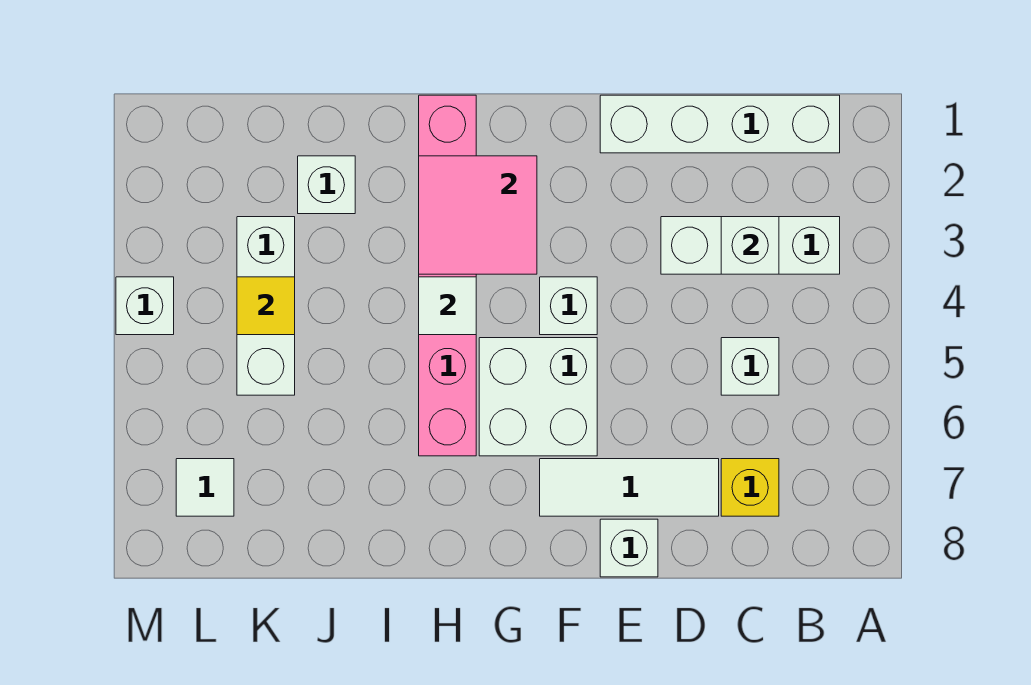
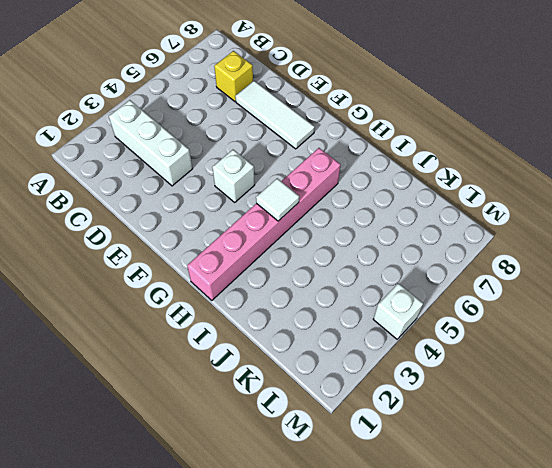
none -> white brick B1:E1 level 1
none -> white brick C5 level 1
none -> white brick E8 level 1

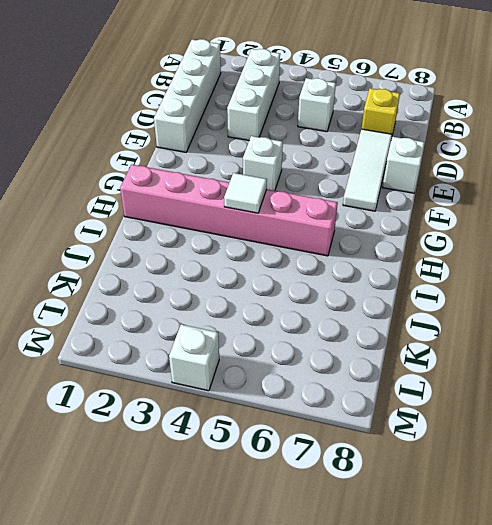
none -> white brick F5:G6 level 1
none -> white brick J2 level 1
none -> white brick K3:K5 level 1

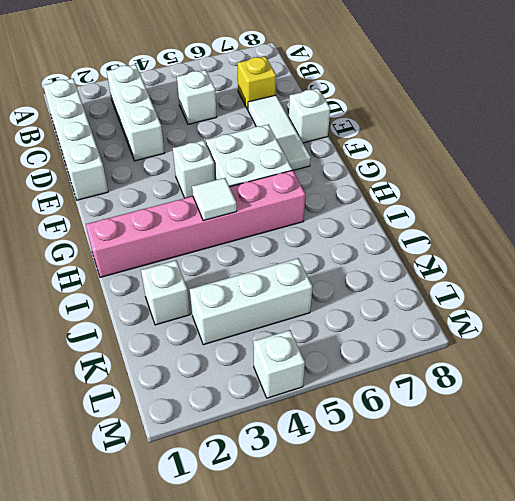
none -> white tile L7 level 1
none -> white brick C3 level 2
none -> pink tile G2:H3 level 2

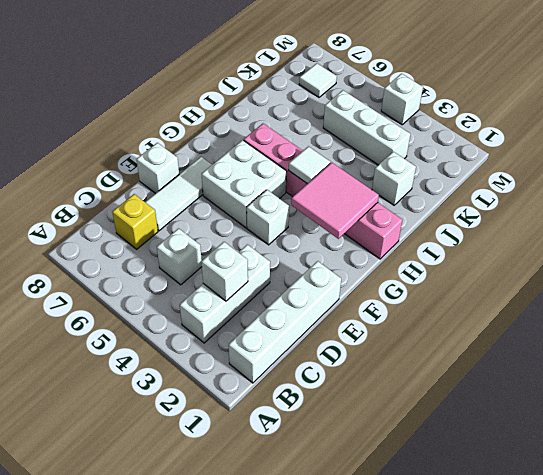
none -> yellow tile K4 level 2

